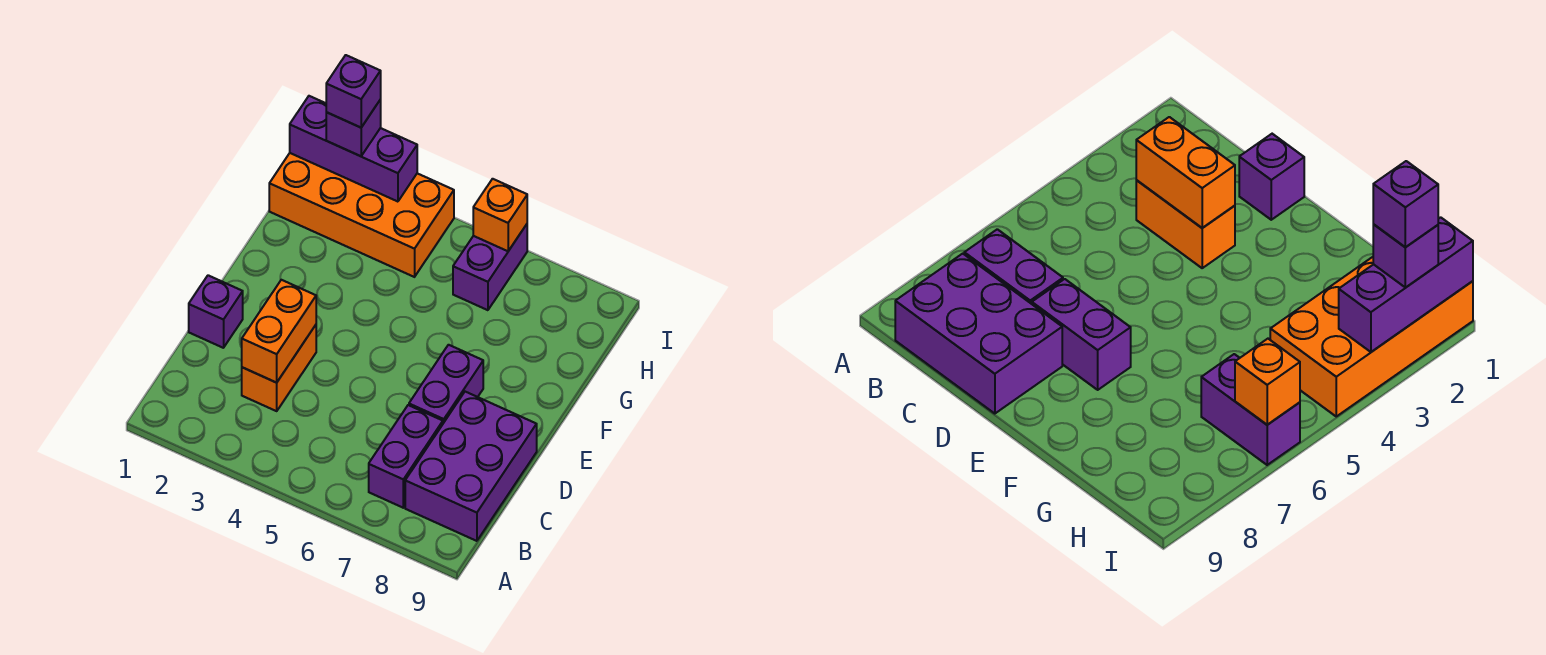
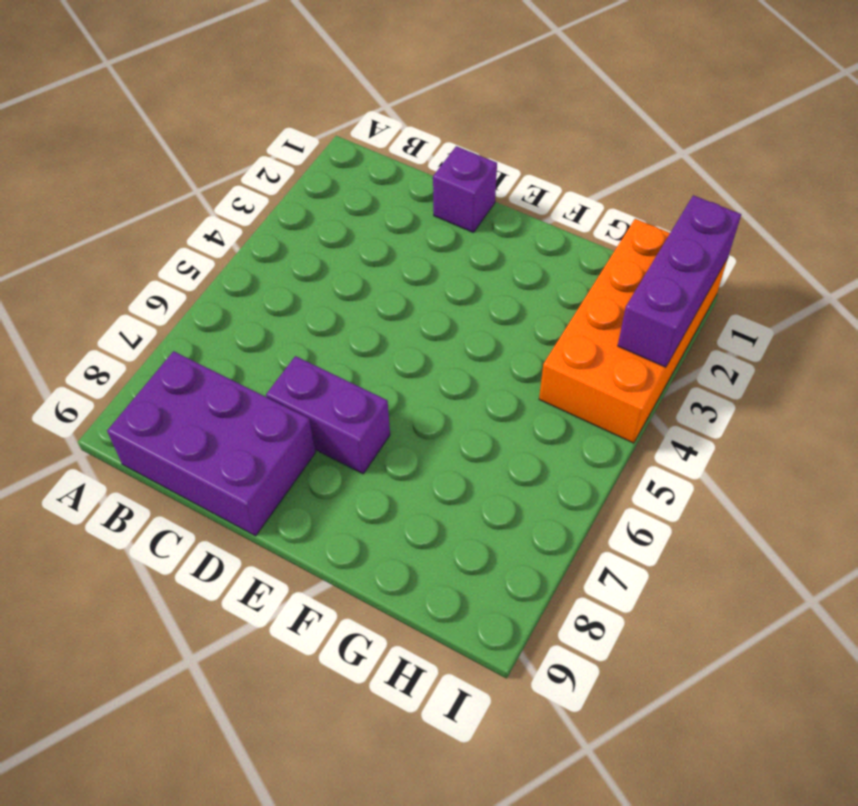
none -> purple brick B7:C7 level 1
none -> orange brick C3:D3 level 1
none -> purple brick H6:I6 level 1

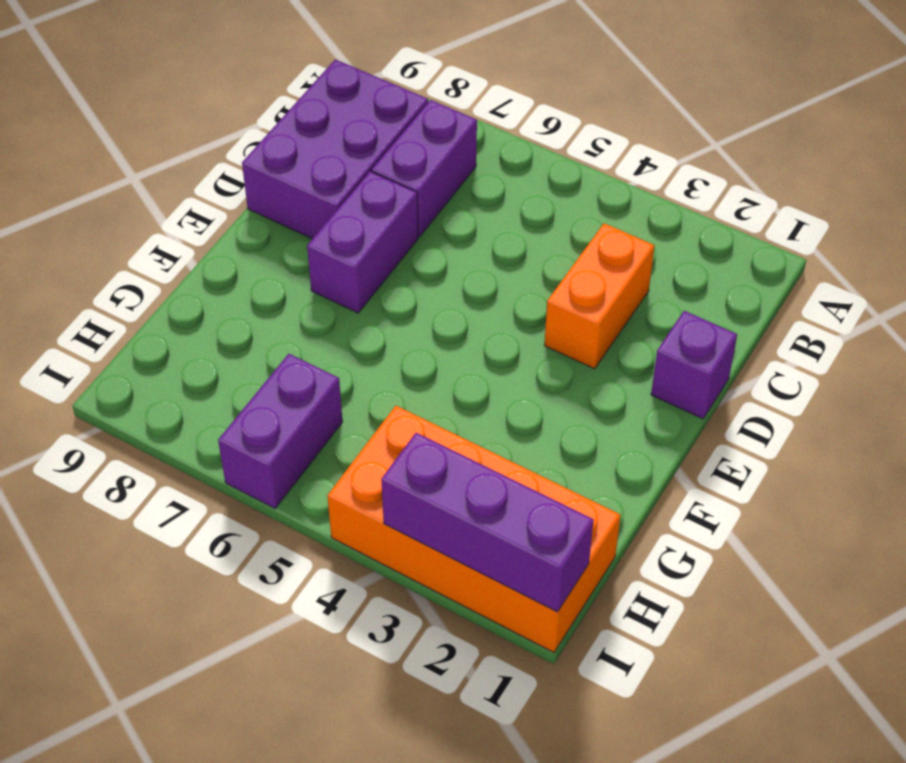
none -> orange brick C3:D3 level 2
none -> orange brick I6 level 2
none -> purple brick I2 level 3

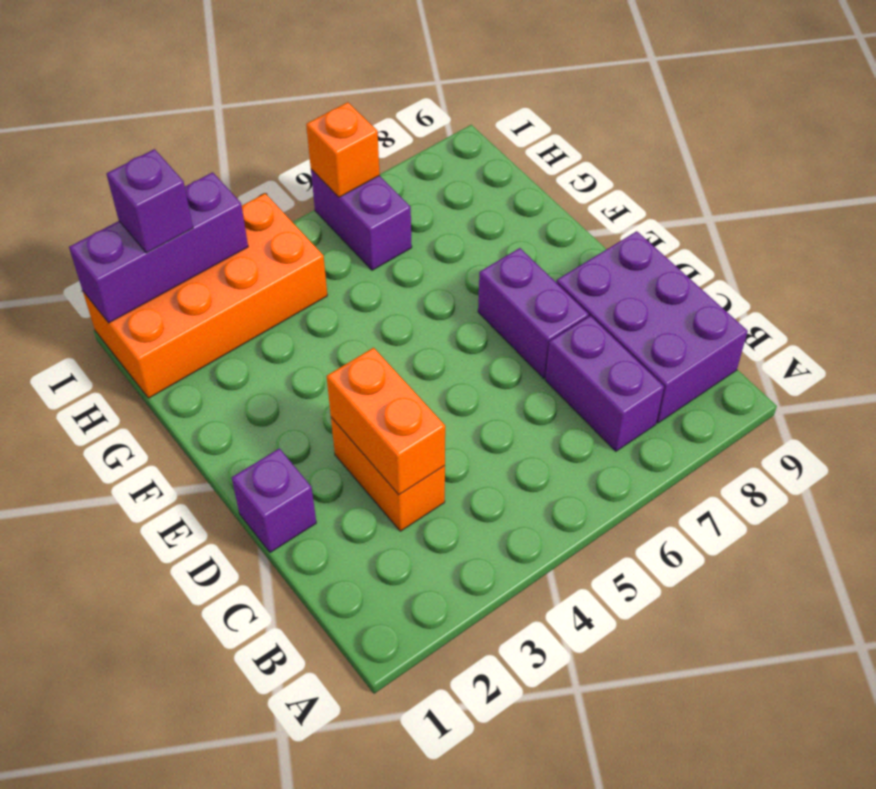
none -> purple brick I2 level 4

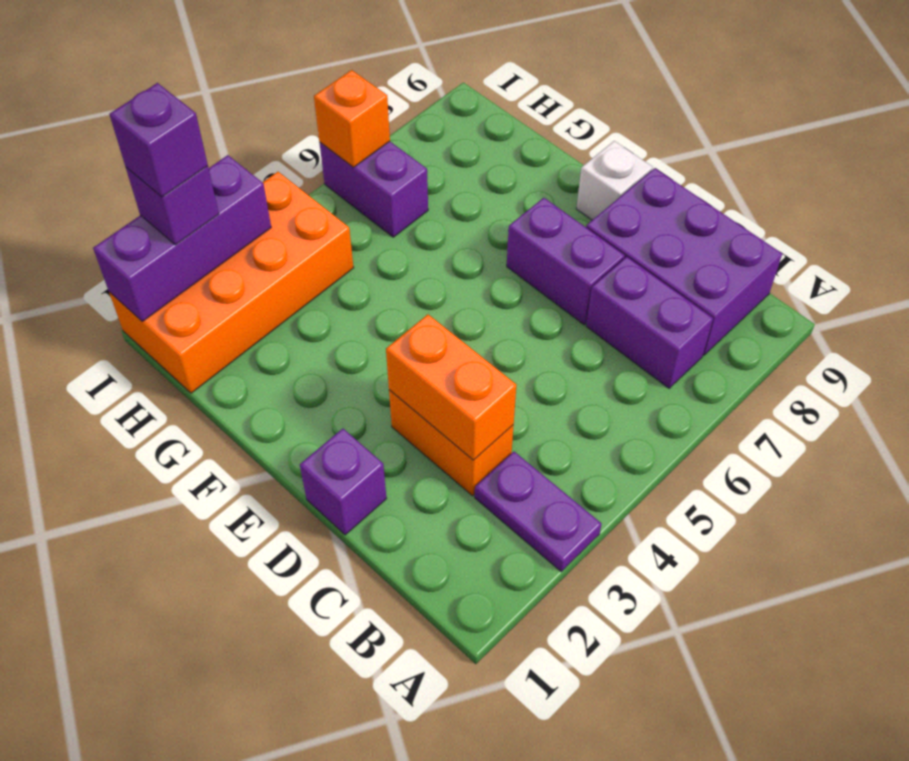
purple plate A3:B3 level 1 -> none
white brick E9 level 1 -> none

